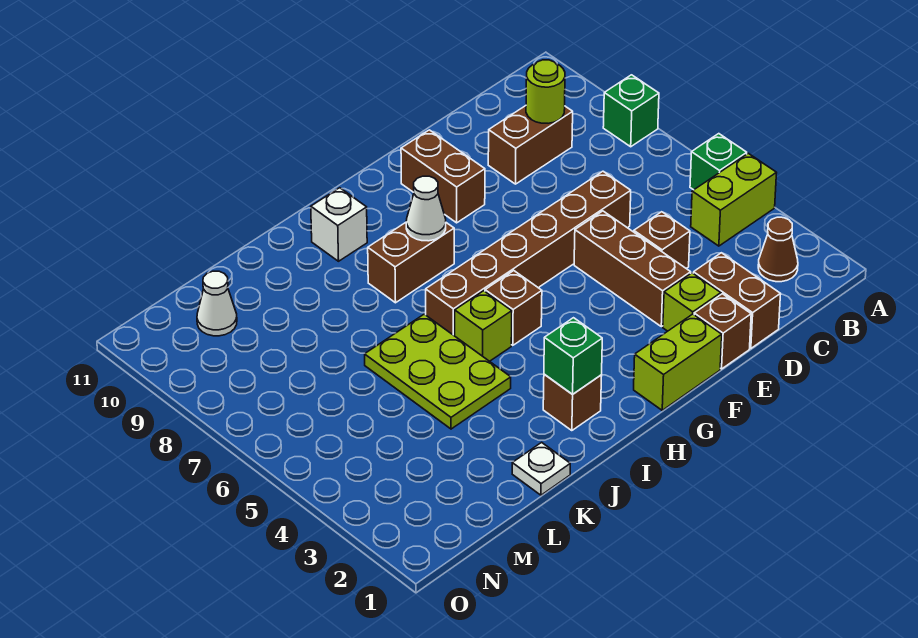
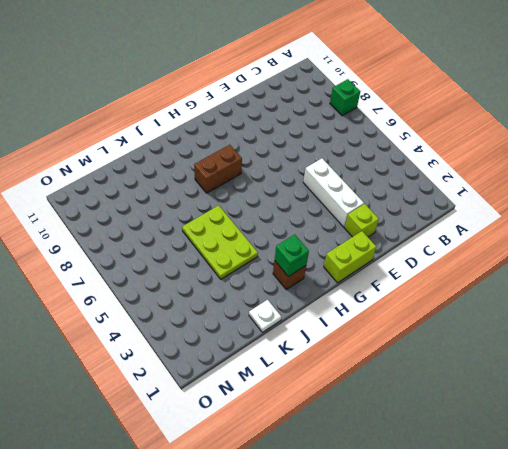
white brick E3:E5 level 1 -> brown brick E3:E5 level 1
none -> lime brick A4:B4 level 1
none -> green brick A5 level 1
none -> brown cone B2 level 1

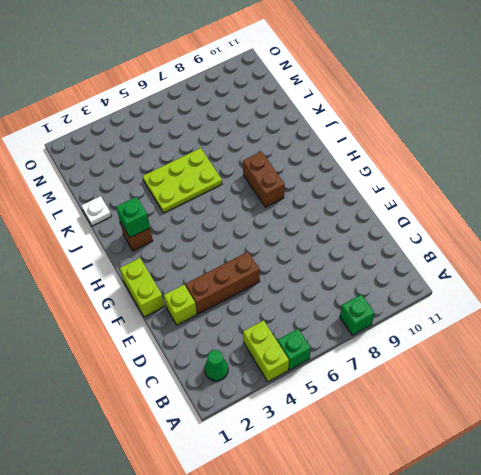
green cone B2 level 1 -> brown cone B2 level 1
none -> brown brick C9:D9 level 1
none -> brown brick D1:D2 level 1
none -> brown brick D4 level 1

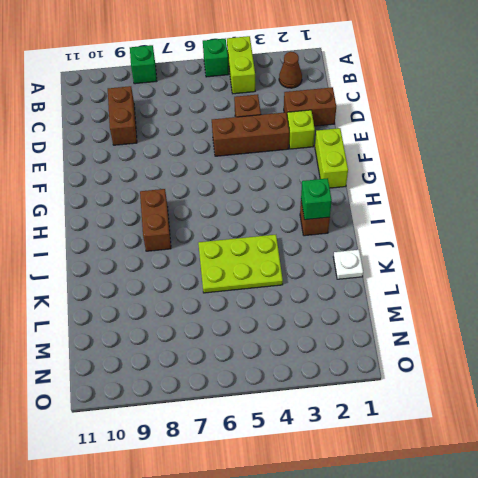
none -> brown brick D6:I6 level 1
none -> brown brick E1 level 1
none -> brown brick F9:F10 level 1

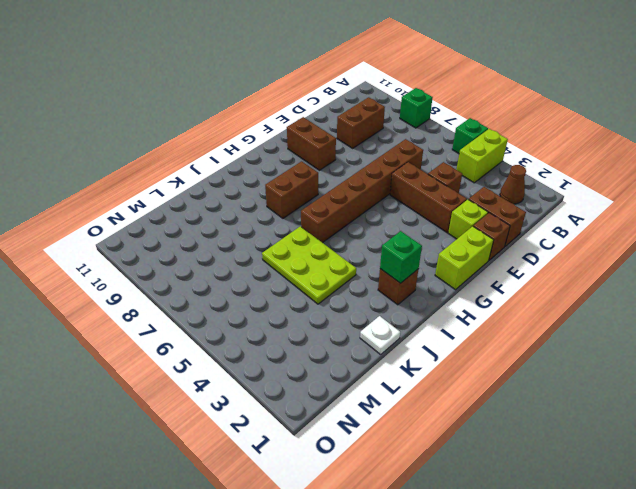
none -> brown brick H5 level 1
none -> lime brick I5 level 1
none -> white brick I10 level 1

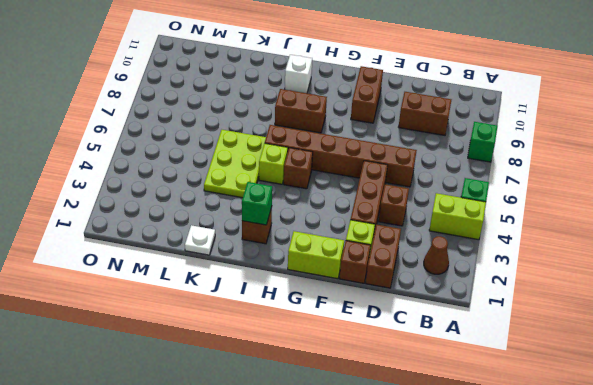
none -> white cone M10 level 1
none -> lime round brick C9 level 2
none -> white cone H8 level 2

